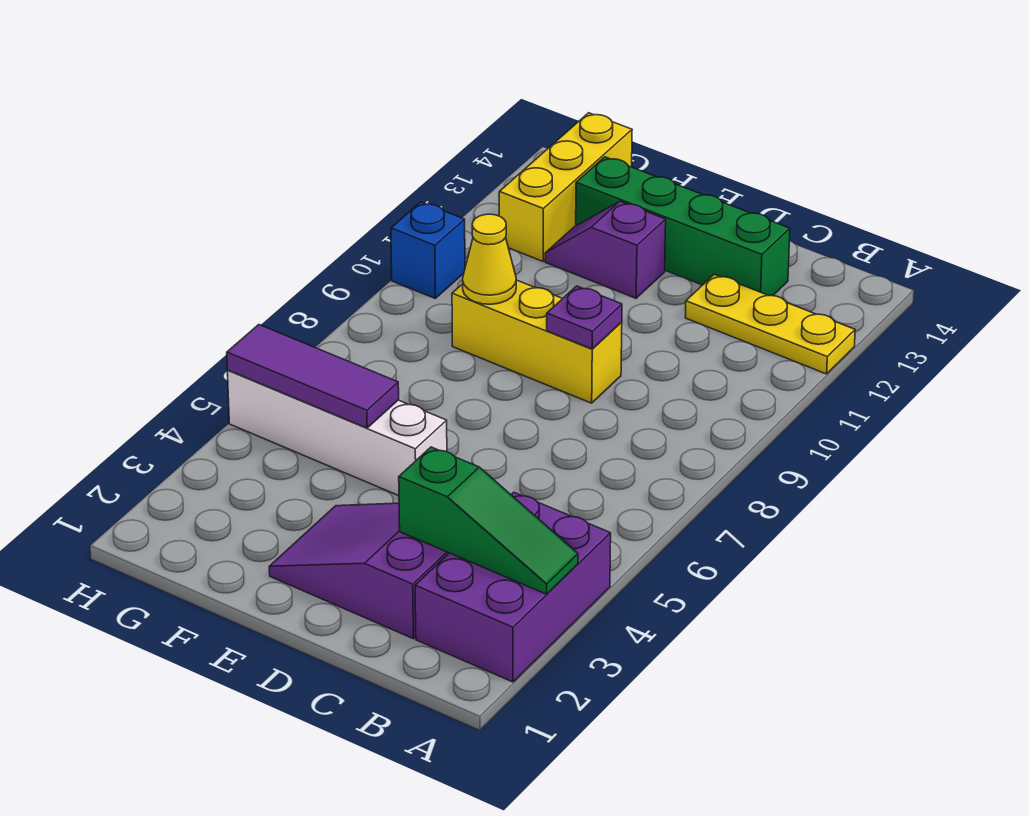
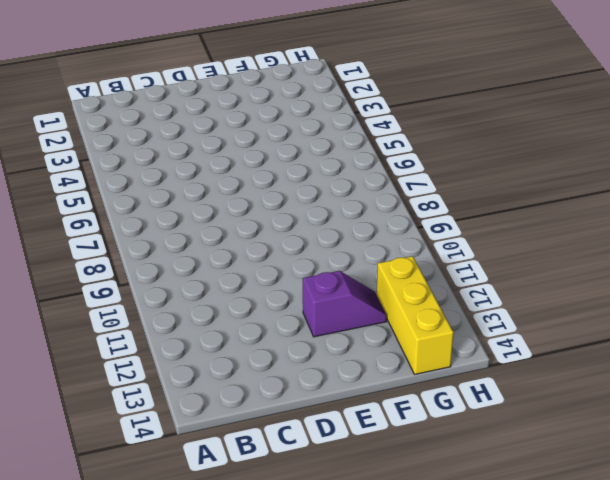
none -> purple brick A2:B4 level 1
none -> yellow plate A12:C12 level 1
none -> purple slope C2:E3 level 1 top C

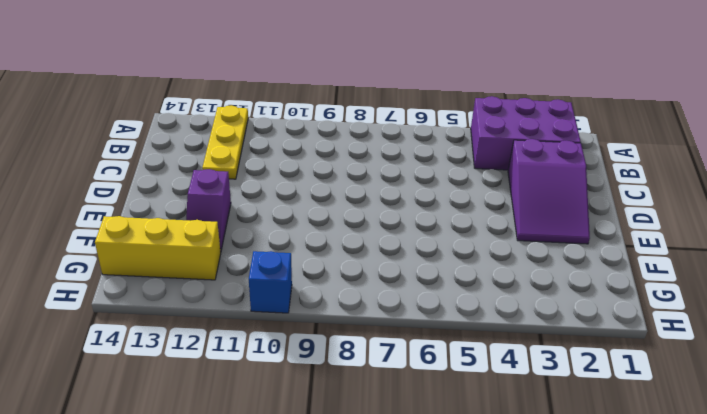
none -> green brick C13:F13 level 1
none -> yellow brick D9:F9 level 1
none -> white brick E5:H5 level 1

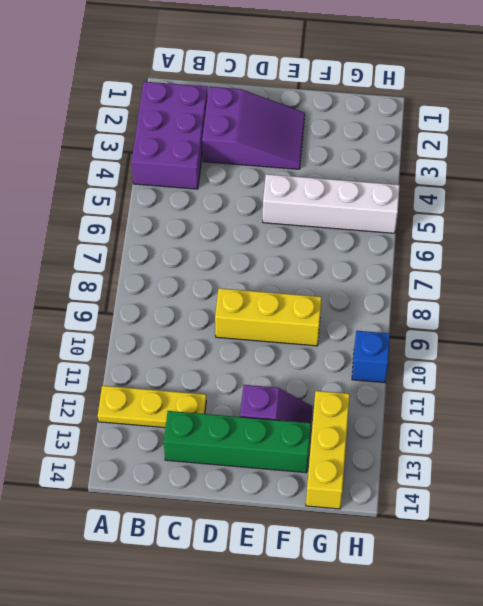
none -> green slope A3:C3 level 2 top C
none -> purple plate D9 level 2
none -> purple tile F5:H5 level 2

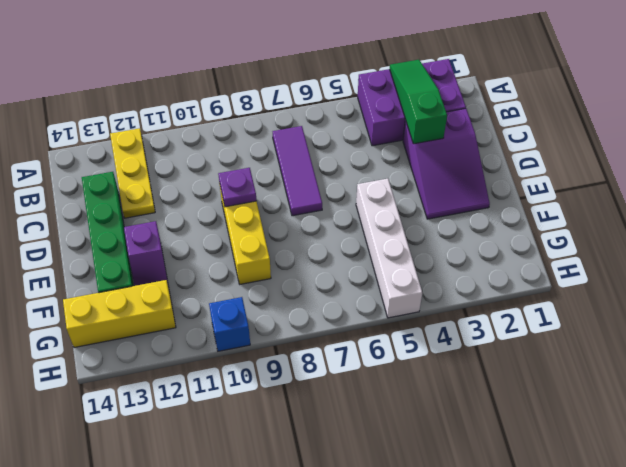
purple tile B7:D7 level 1 -> purple tile F5:H5 level 2
none -> yellow cone F9 level 2

